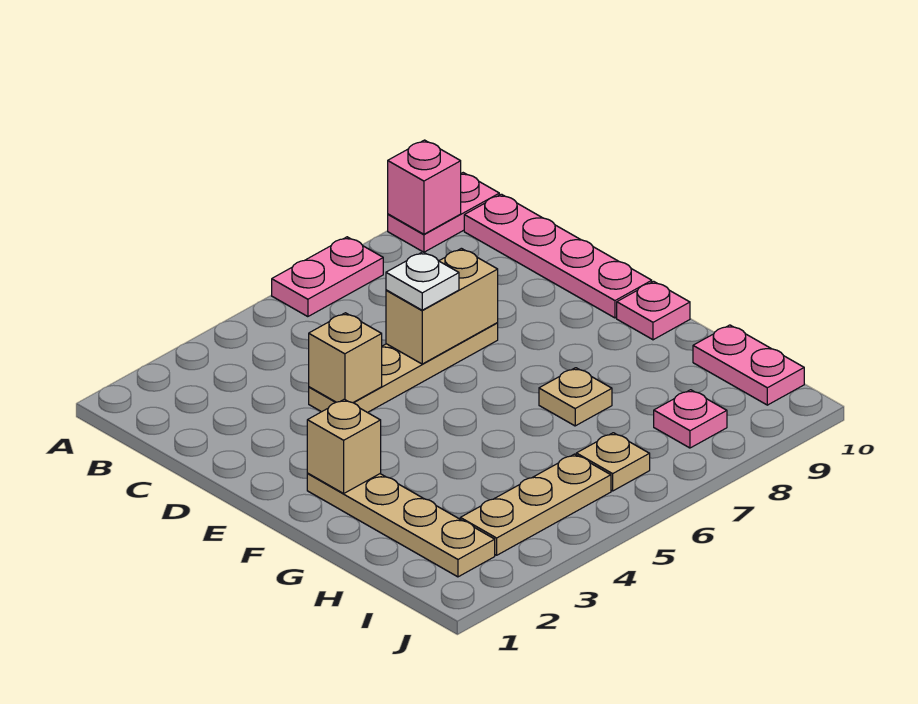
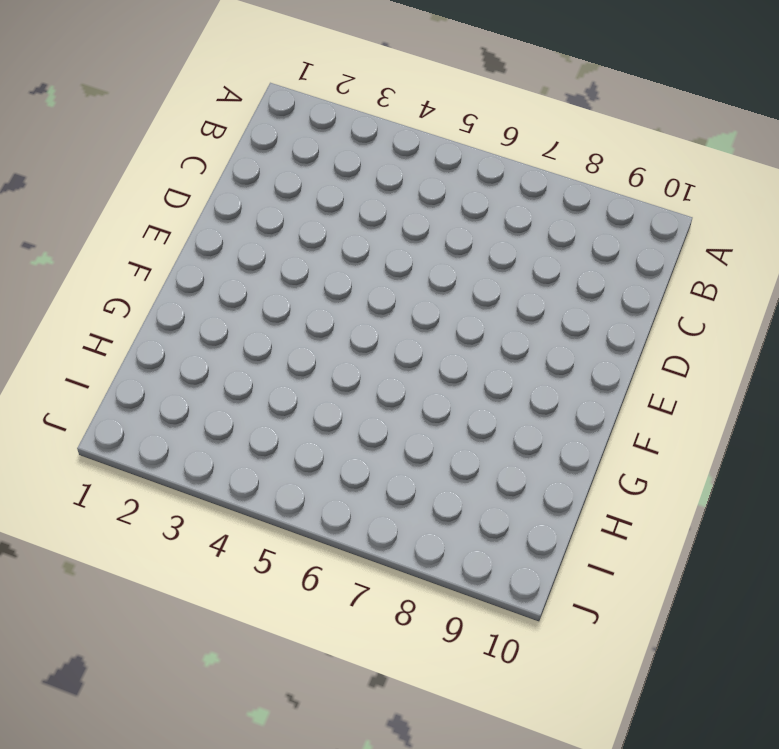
none -> pink plate A6:A7 level 1
none -> pink plate A9:A10 level 1
none -> pink plate B10:E10 level 1

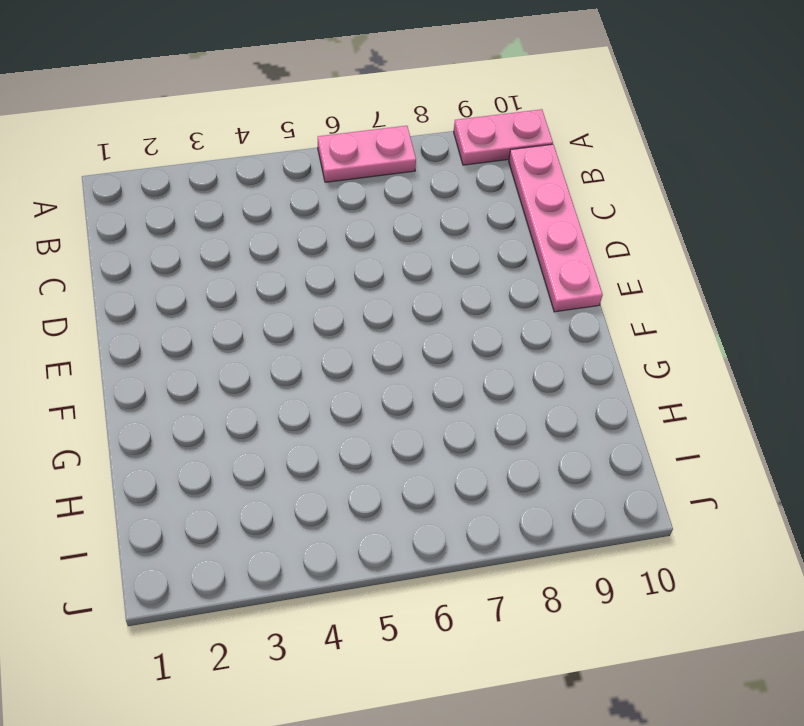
none -> tan plate D4:D7 level 1
none -> tan plate F2:I2 level 1
none -> pink plate F10 level 1

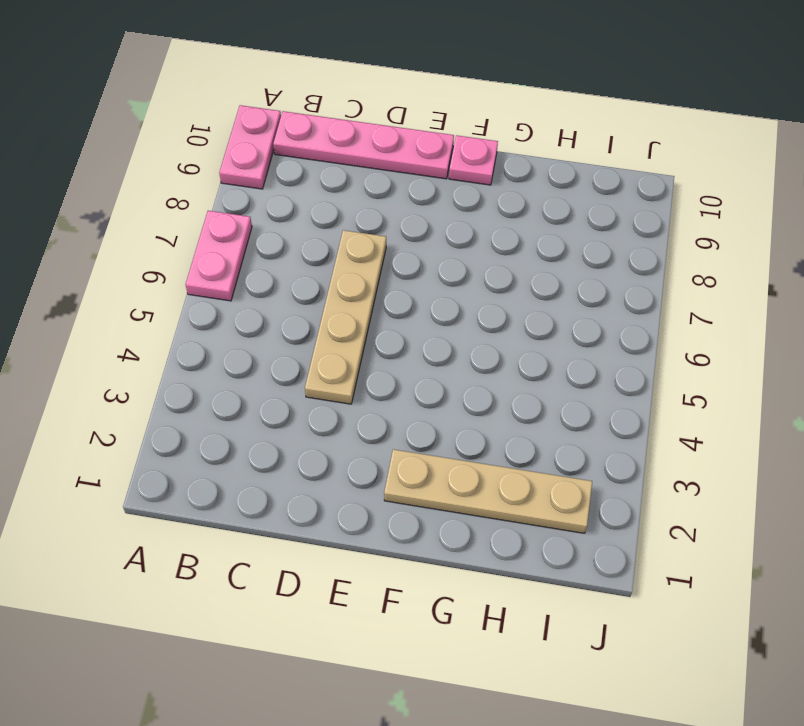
none -> tan plate G7 level 1
none -> pink plate H10:I10 level 1
none -> tan plate I3:I5 level 1

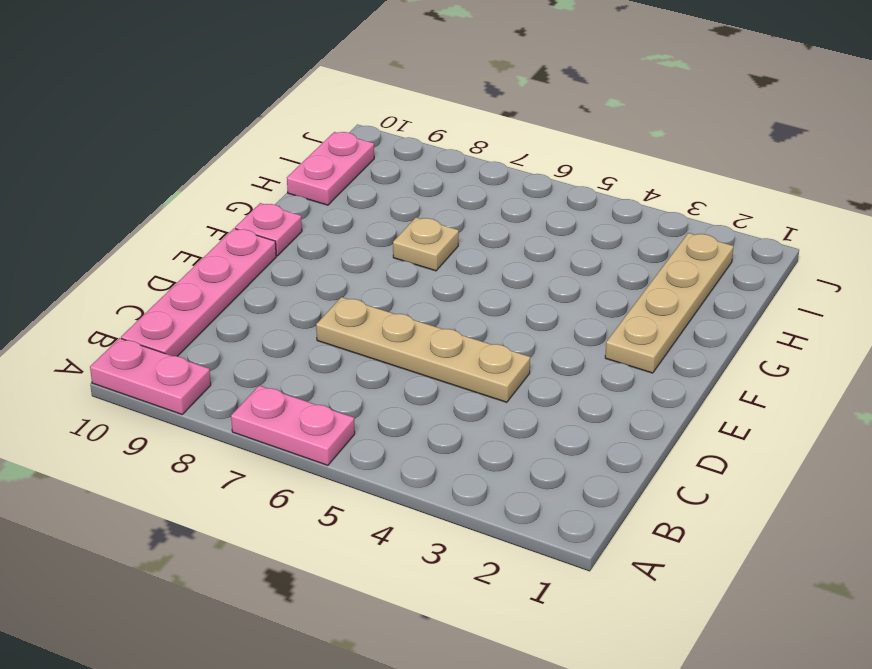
none -> tan plate I3:I5 level 1
none -> tan plate I6 level 1
none -> pink plate I8 level 1

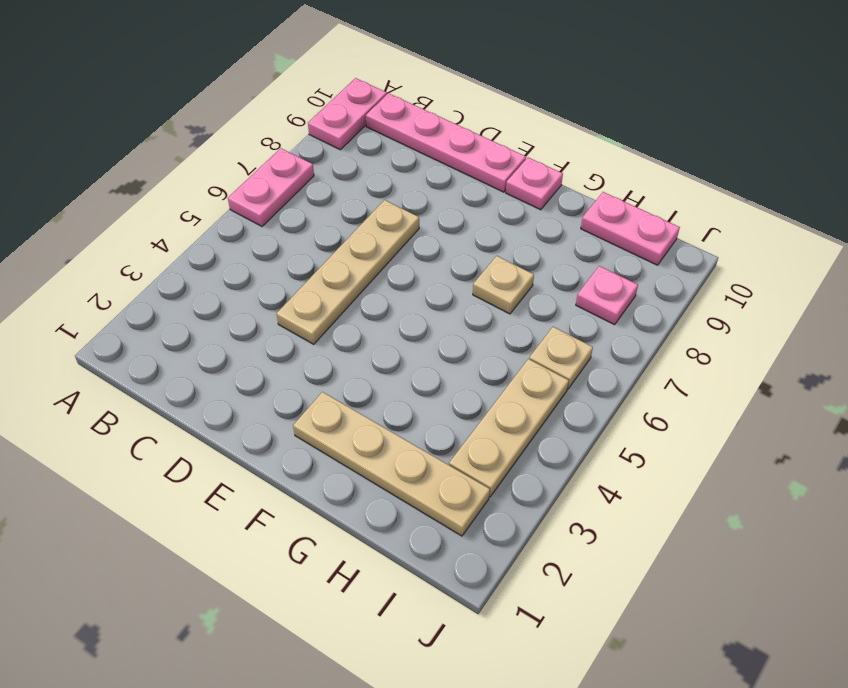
none -> pink brick A9 level 2
none -> tan brick D4 level 2
none -> tan brick D6:D7 level 2

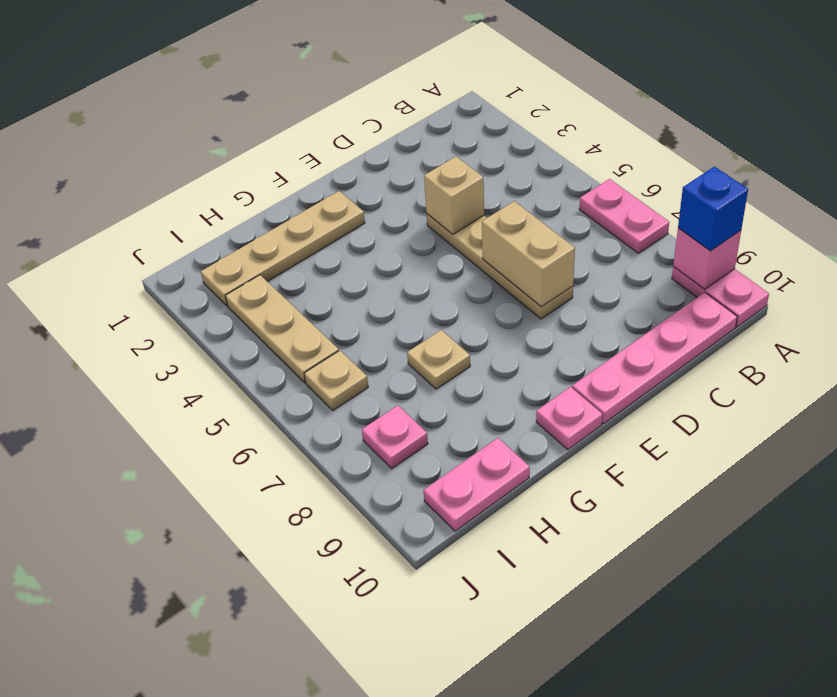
blue brick A9 level 3 -> none
none -> tan brick F2 level 2
none -> white plate D6 level 3

